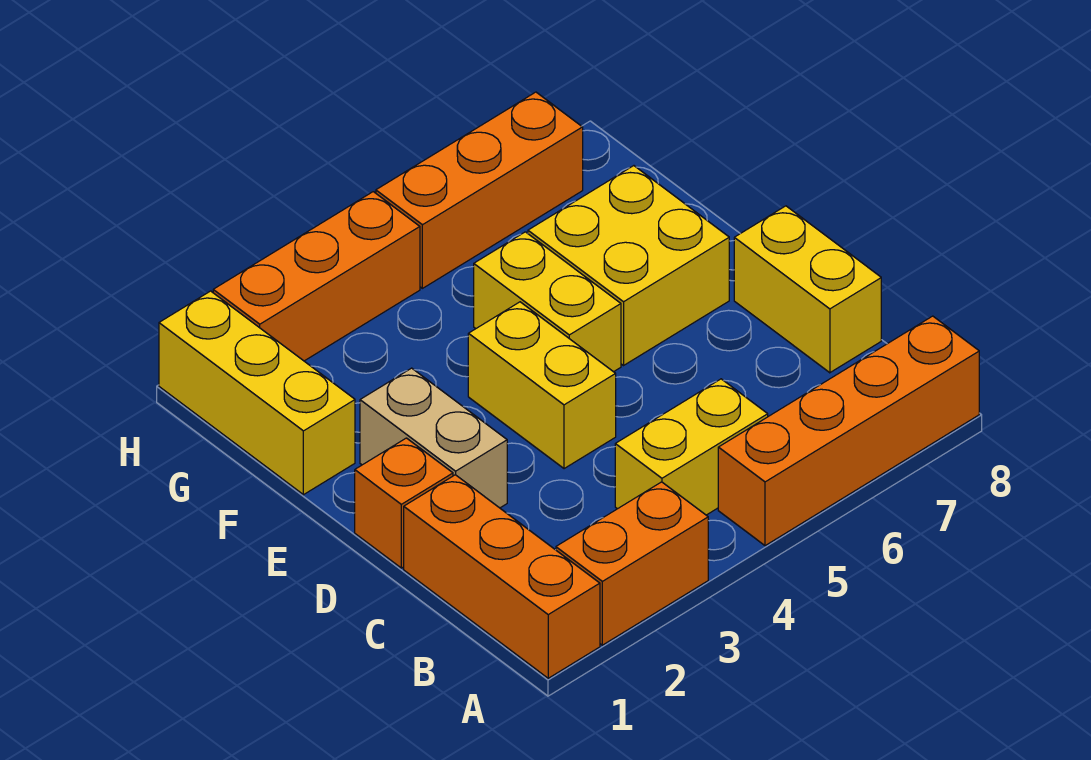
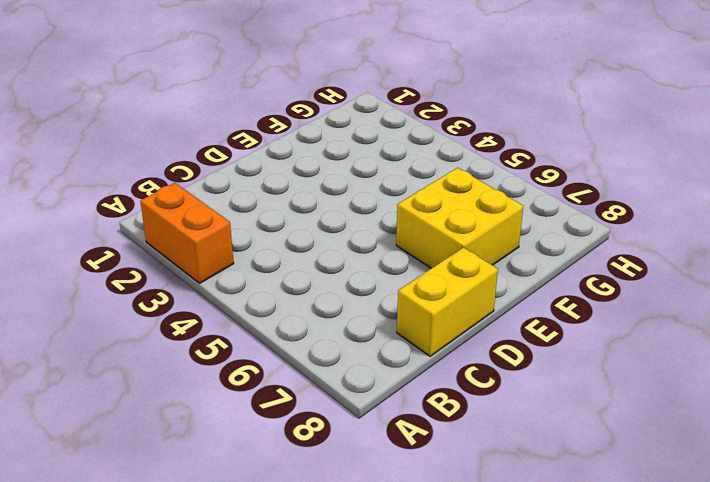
none -> orange brick A1:C1 level 1
none -> orange brick A5:A8 level 1
none -> yellow brick B4:B5 level 1

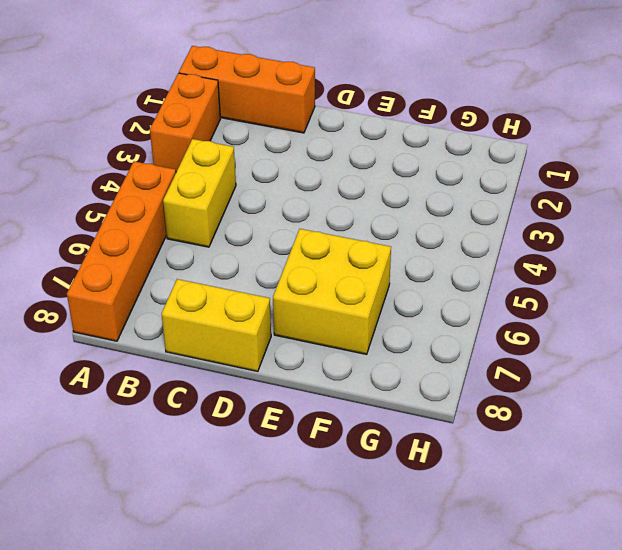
none -> orange brick D1 level 1
none -> tan brick D2:E2 level 1
none -> yellow brick D4:E4 level 1

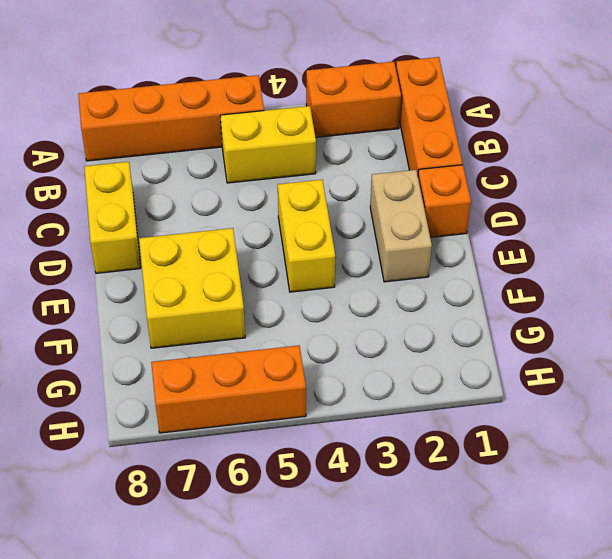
none -> yellow brick E5:F5 level 1
none -> yellow brick F1:H1 level 1
none -> orange brick H2:H4 level 1

